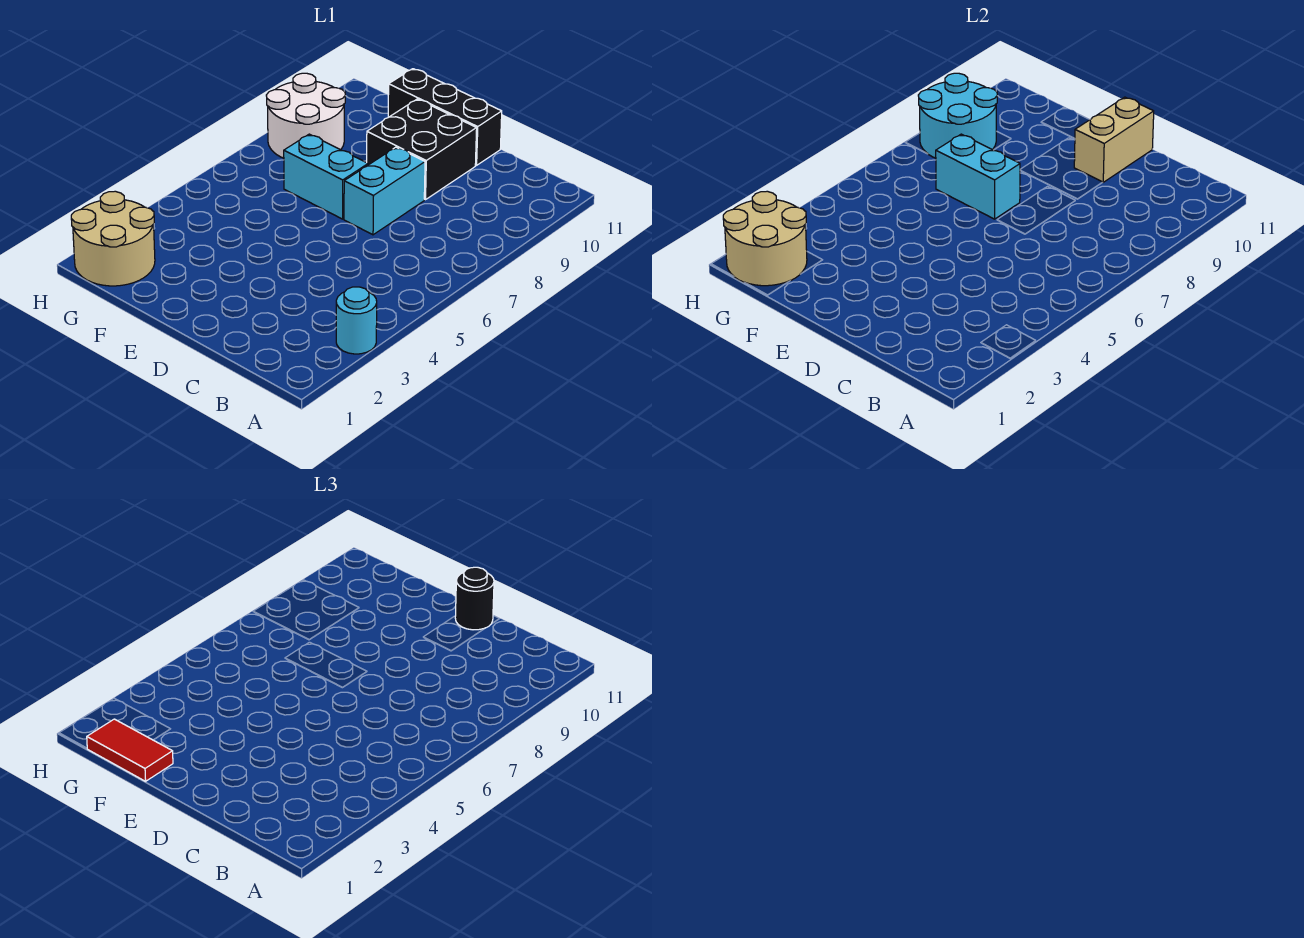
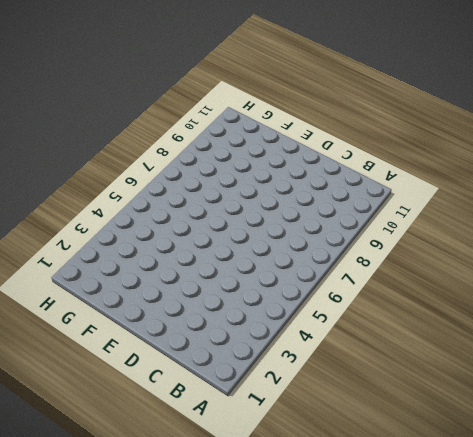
none -> cyan round brick A3 level 1
none -> cyan brick D7:D8 level 1
none -> black brick D9:E10 level 1

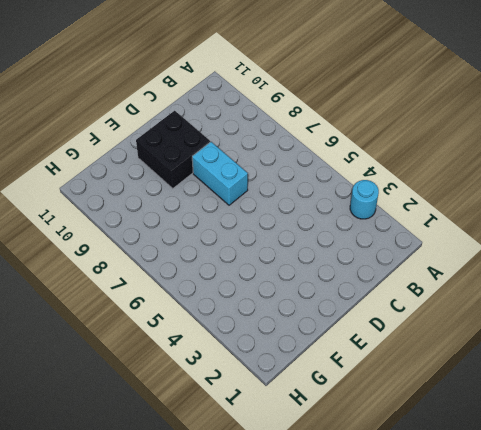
none -> black brick D11:F11 level 1
none -> cyan brick E7:F7 level 1
none -> tan round brick G1:H2 level 1

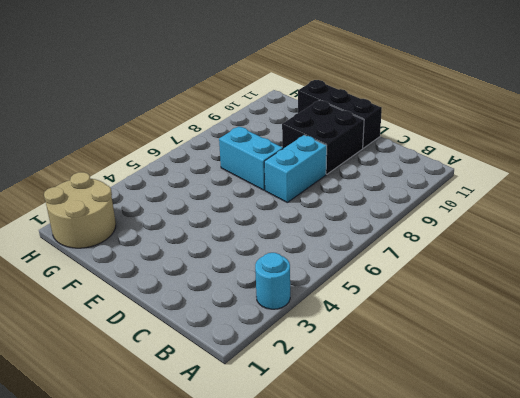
none -> white round brick G8:H9 level 1
none -> tan brick D10:D11 level 2
none -> cyan brick E7:F7 level 2

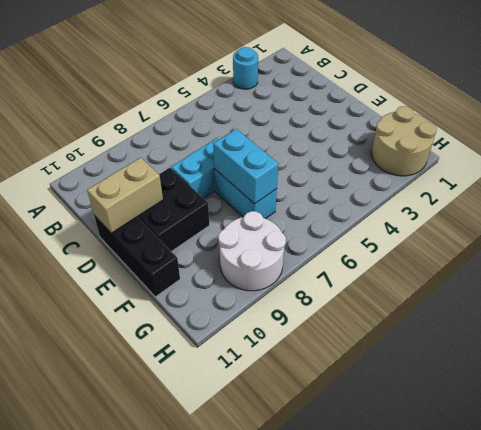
none -> tan round brick G1:H2 level 2
none -> cyan round brick G8:H9 level 2
none -> black round brick D11 level 3

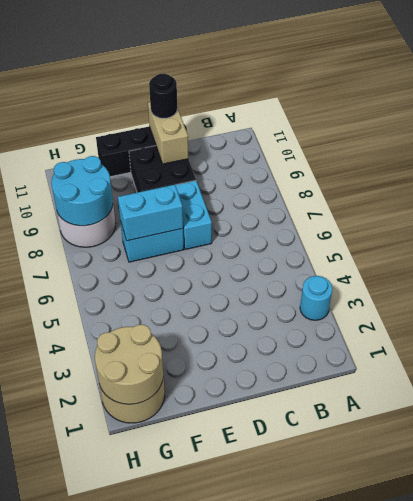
none -> red tile F1:G1 level 3

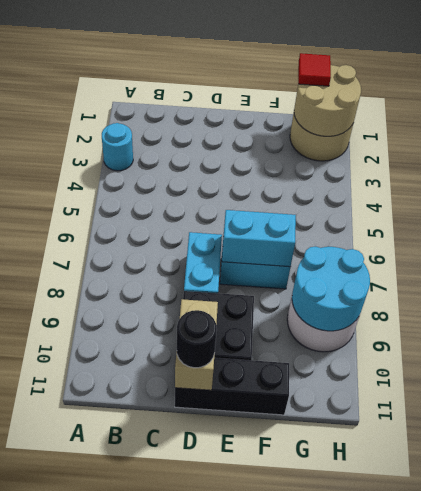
red tile G1 level 3 -> red tile F1:G1 level 3

